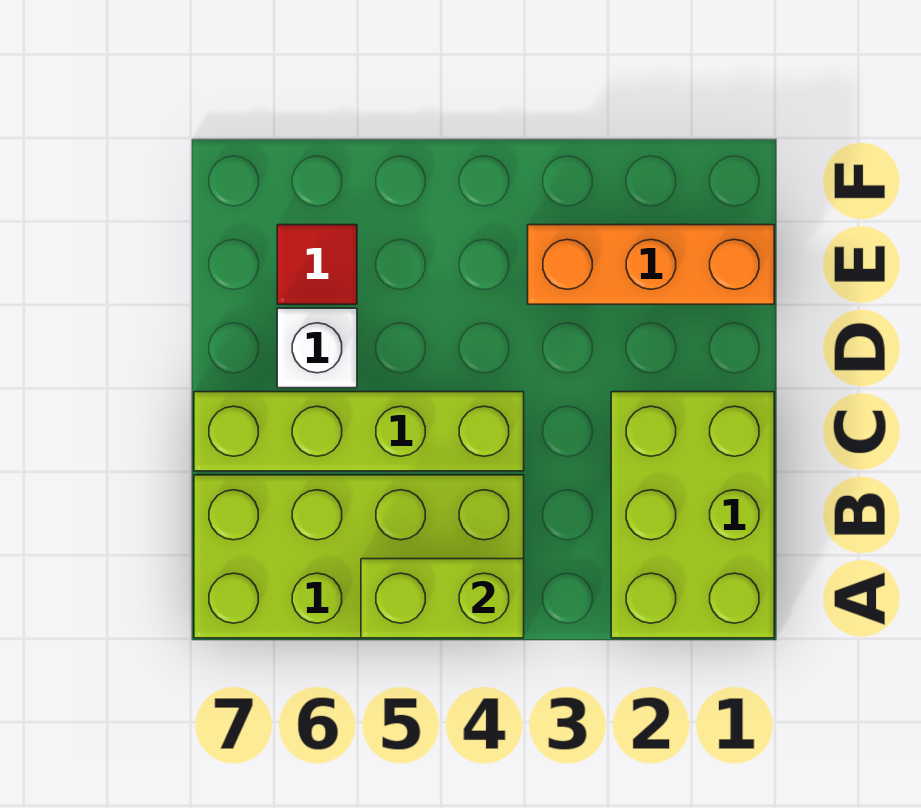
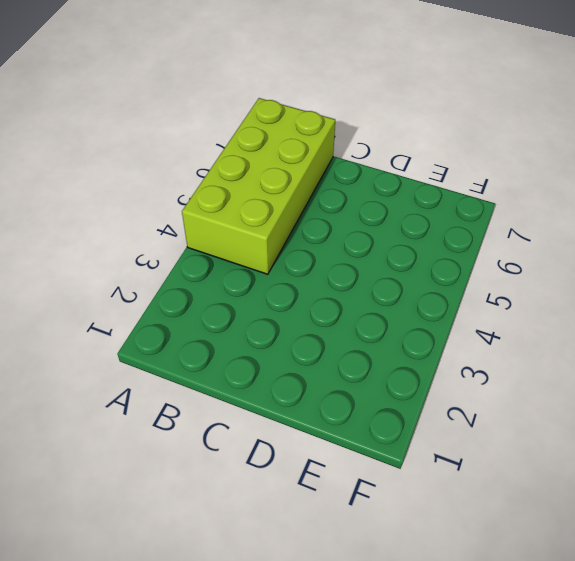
none -> lime brick A1:C2 level 1
none -> lime brick C4:C7 level 1

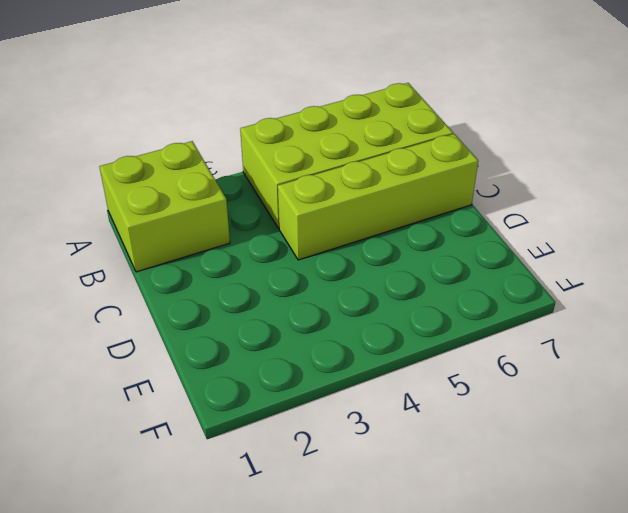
lime brick A1:B2 level 1 -> lime brick A1:C2 level 1
none -> white brick D6 level 1
none -> orange brick E1:E3 level 1

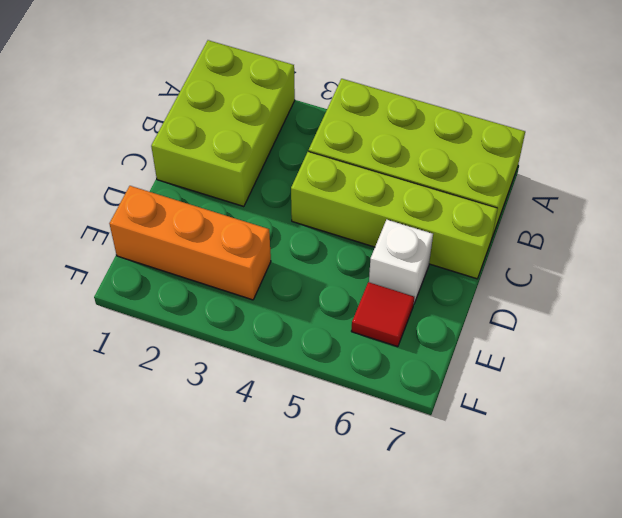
none -> lime brick A4:A5 level 2

